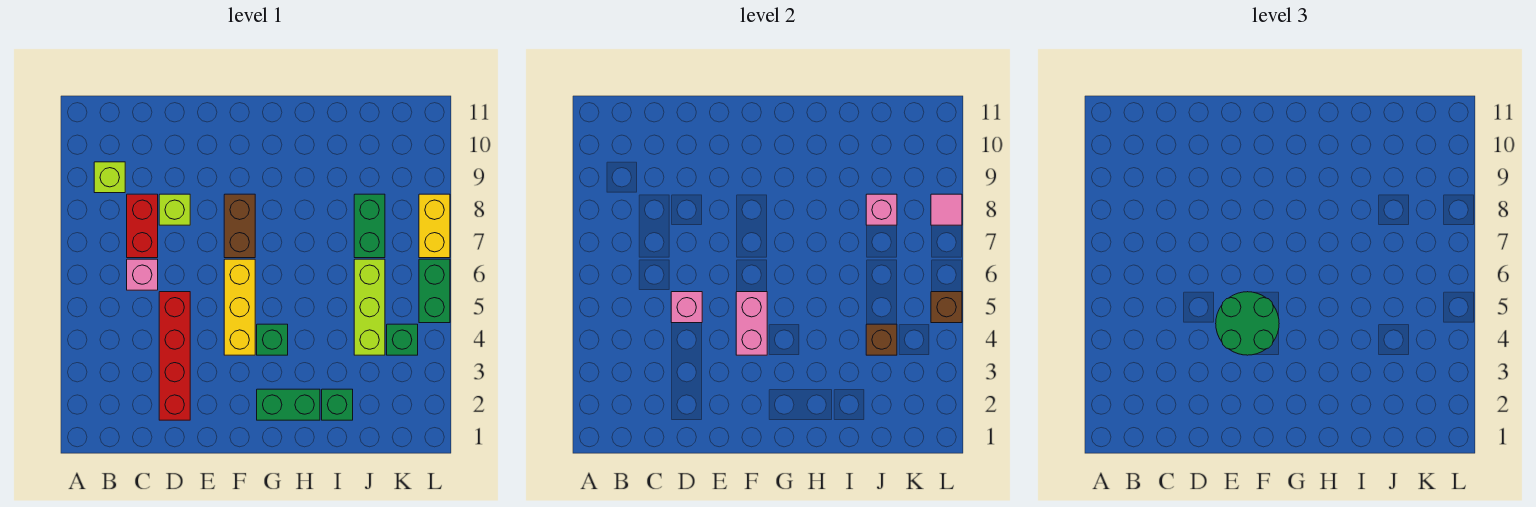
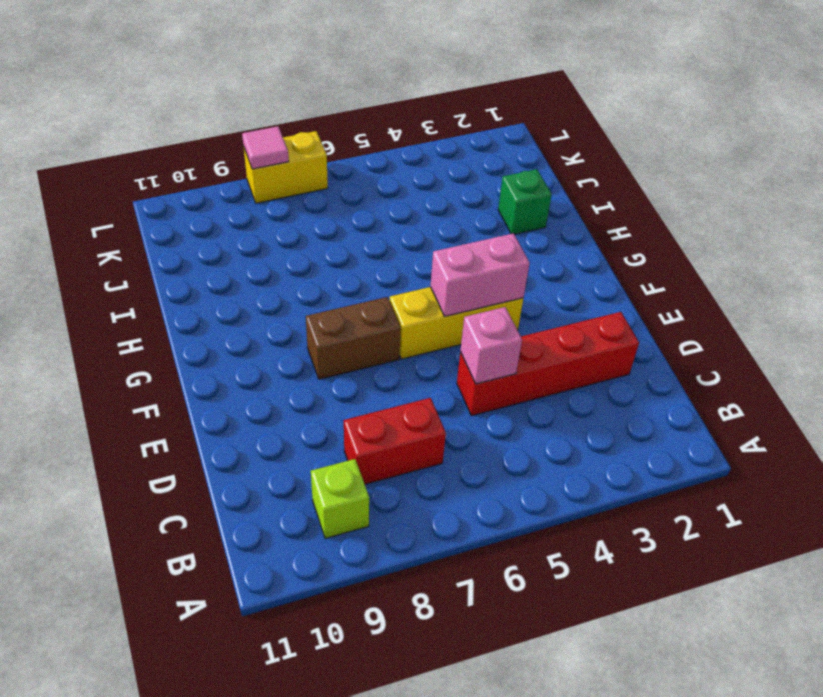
none -> pink brick C6 level 1
none -> lime brick D8 level 1
none -> green brick G2:H2 level 1

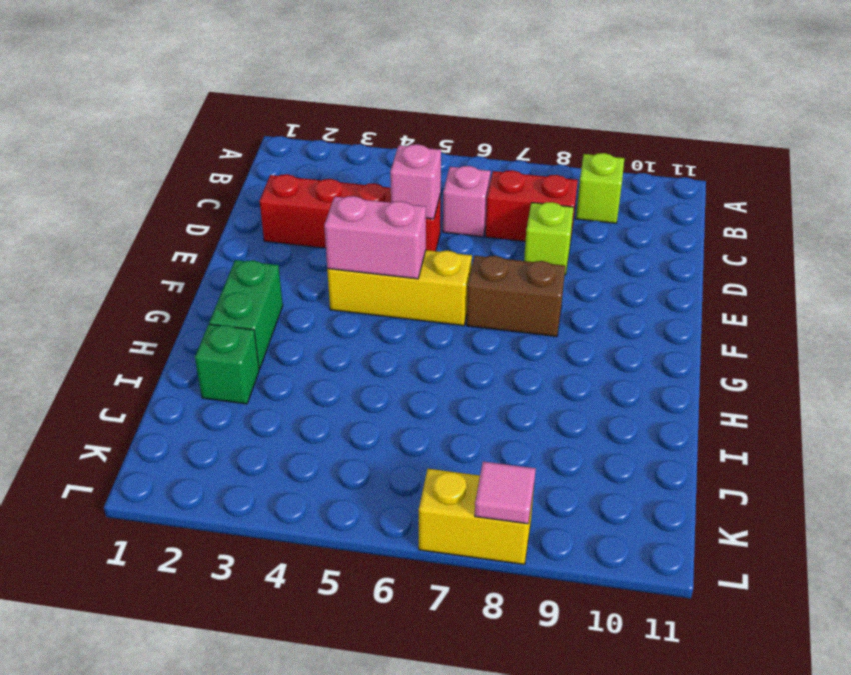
none -> green brick G4 level 1
none -> lime brick J4:J6 level 1
none -> green brick J7:J8 level 1

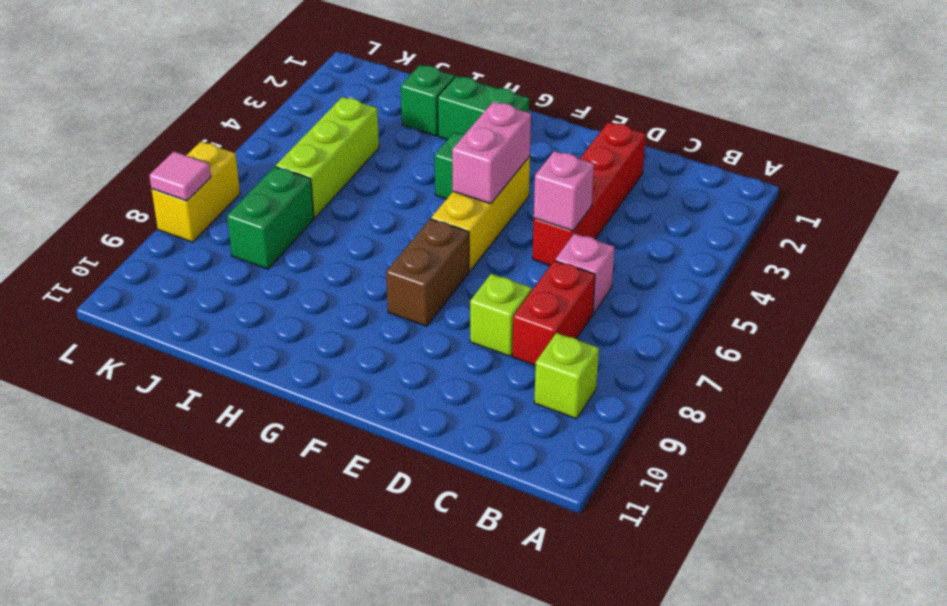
none -> green brick K4 level 1
none -> green brick L5:L6 level 1
none -> brown brick J4 level 2

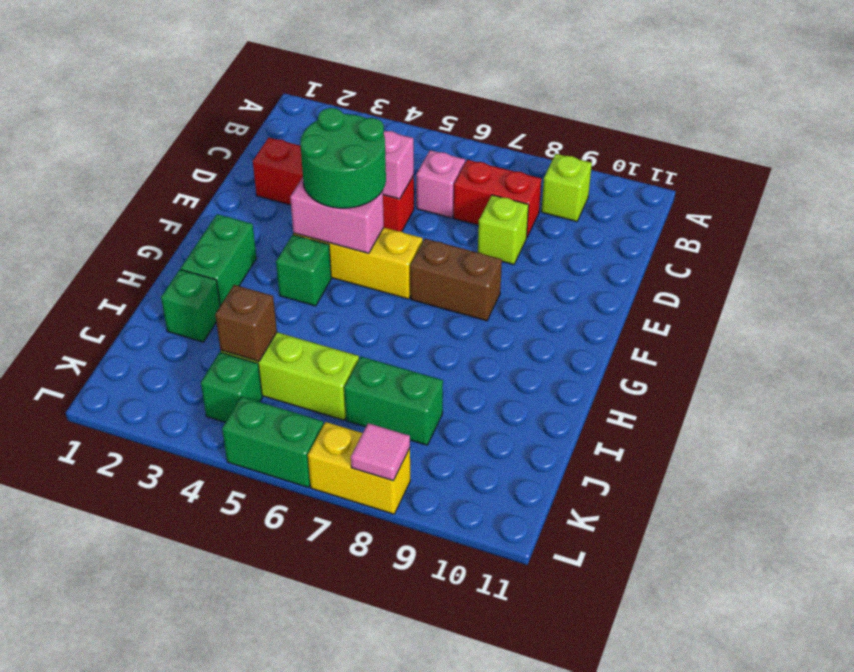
none -> pink brick J8 level 2
none -> brown brick L5 level 2

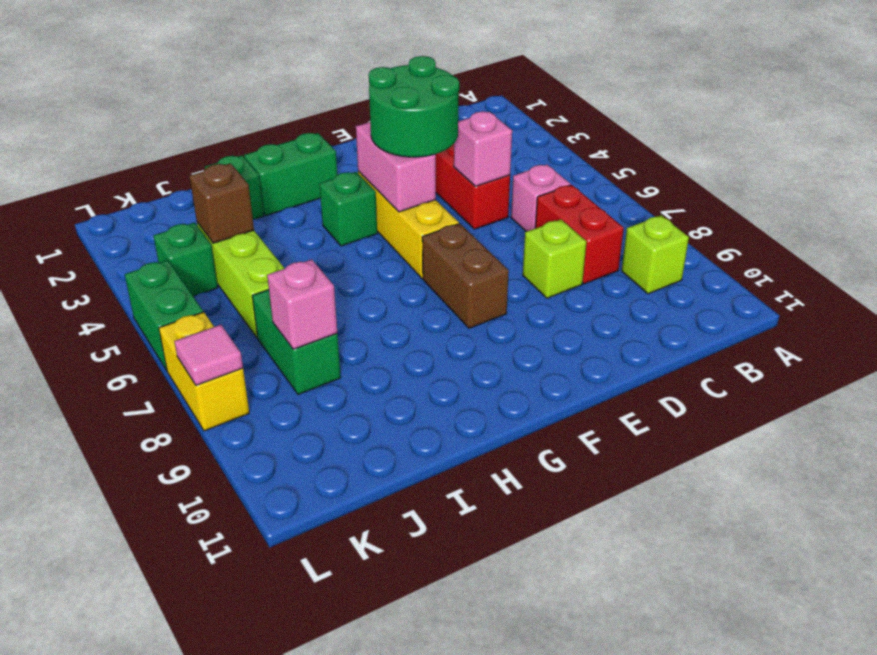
none -> brown brick L5 level 2

